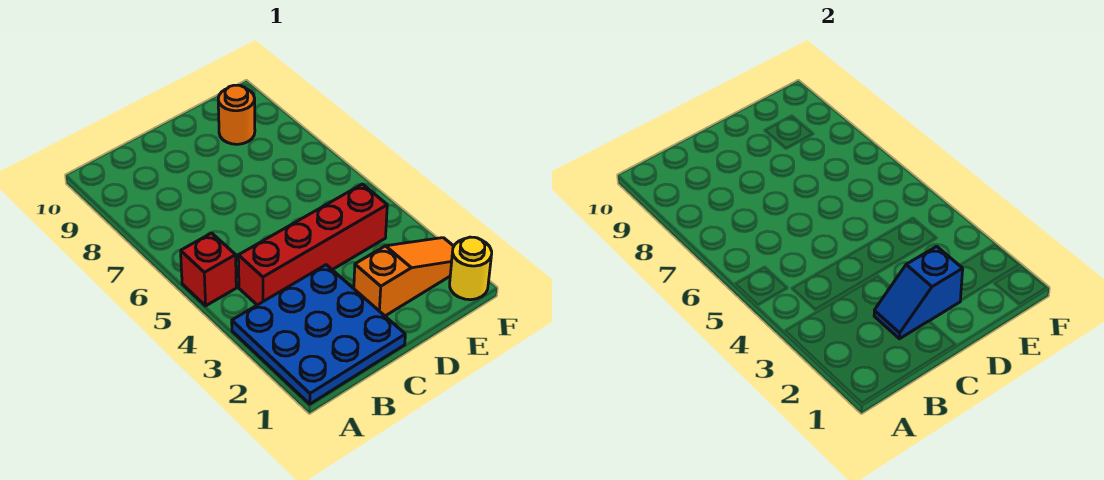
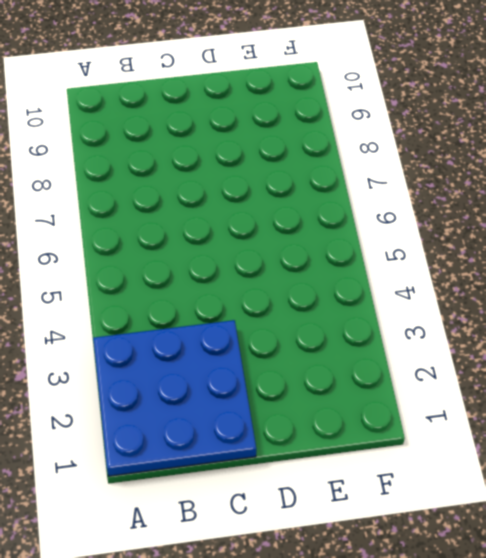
none -> red brick A5 level 1
none -> red brick B4:E4 level 1

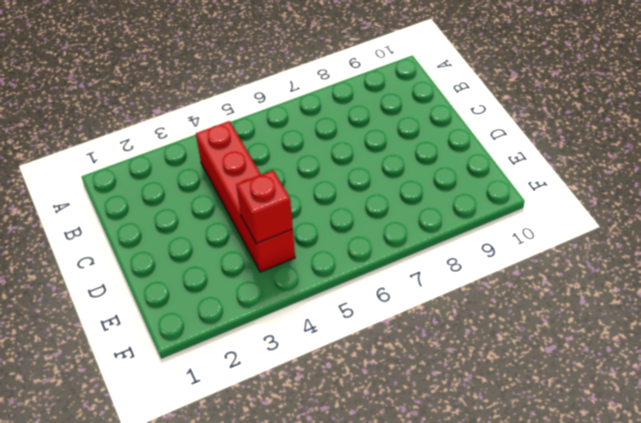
red brick E4 level 2 -> red brick A5 level 1
none -> blue plate A1:C3 level 1
none -> orange slope D2:F2 level 1 top D

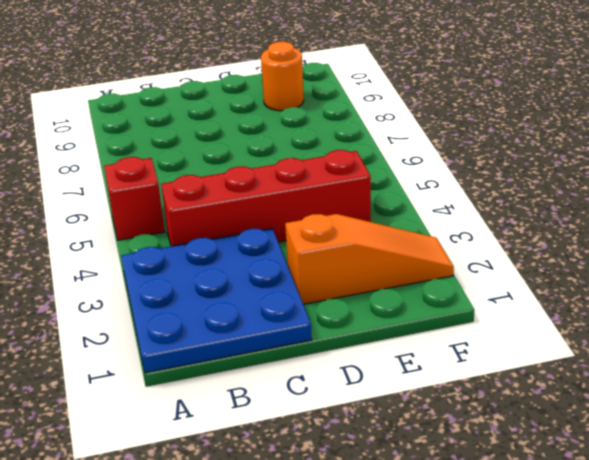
none -> yellow round brick F1 level 1
none -> blue slope C2:D2 level 2 top D

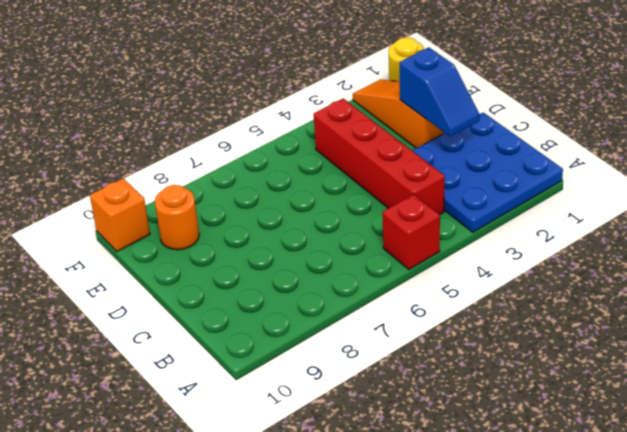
orange brick F10 level 1 -> none

